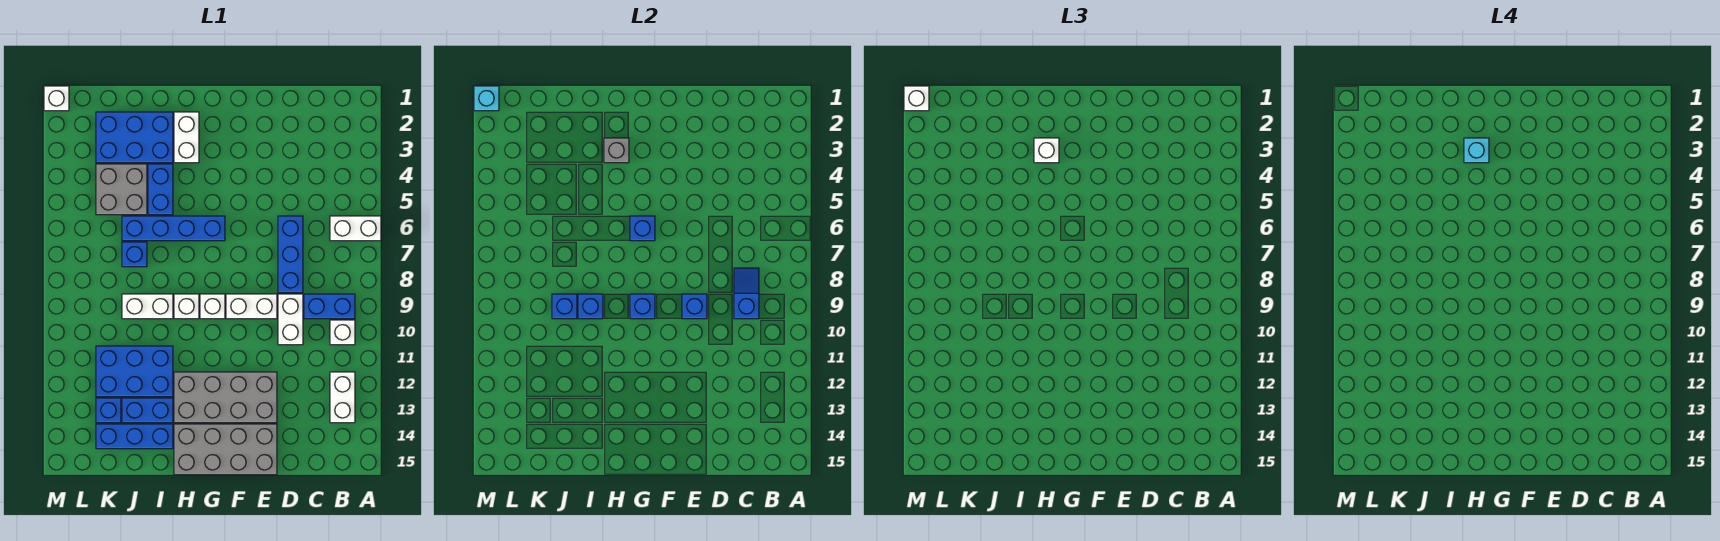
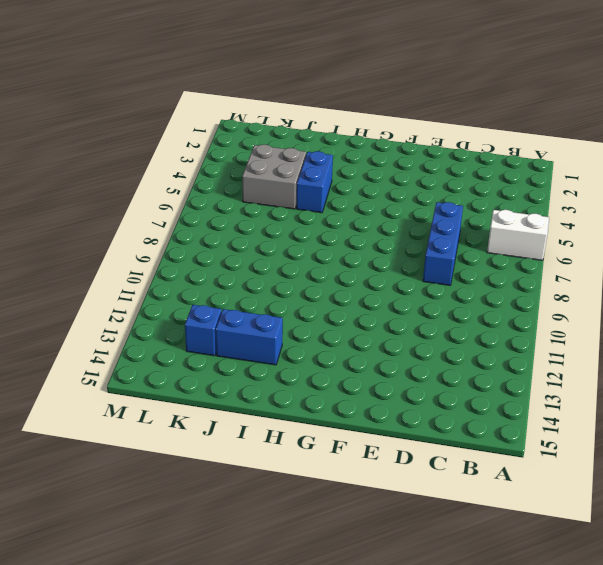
none -> blue brick B9:C9 level 1
none -> white brick B10 level 1
none -> white brick B12:B13 level 1
none -> white brick D9:D10 level 1

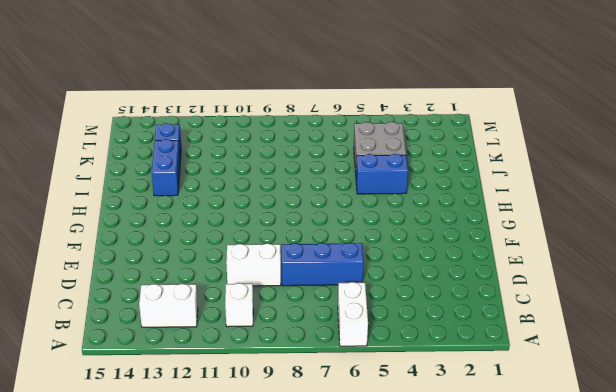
none -> blue brick B9:C9 level 1
none -> white brick E9:F9 level 1
none -> grey brick E12:H13 level 1
none -> grey brick E14:H15 level 1

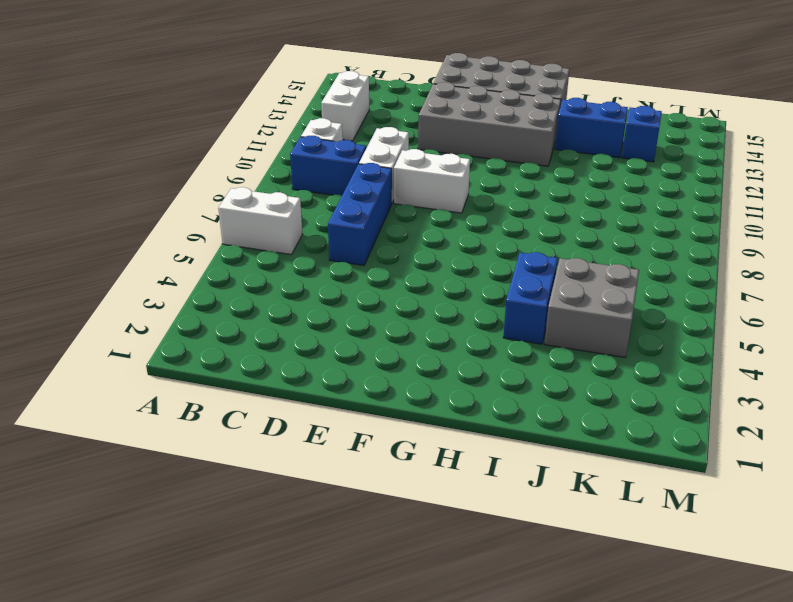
none -> blue brick G6:J6 level 1
none -> white brick G9 level 1
none -> white brick H2:H3 level 1
none -> white brick H9 level 1

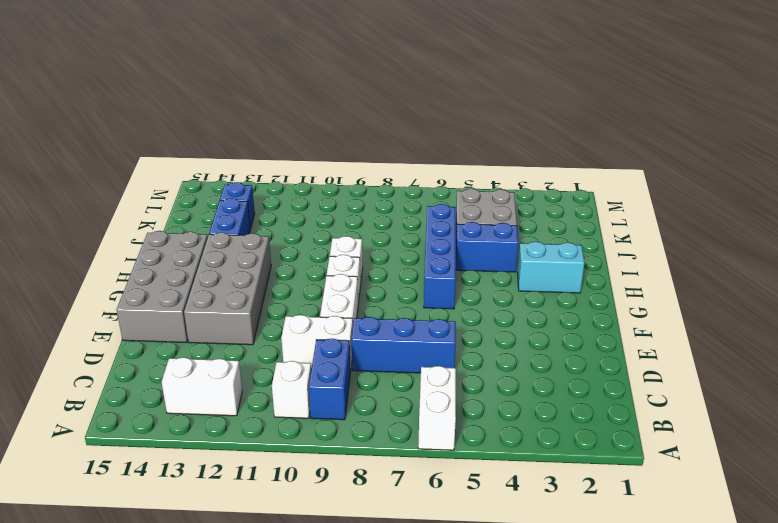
cyan brick H2:H3 level 1 -> white brick H2:H3 level 1
none -> blue brick I2:K3 level 1
none -> white brick I9:J9 level 1
none -> blue brick I11:K12 level 1
none -> blue brick I14:K14 level 1

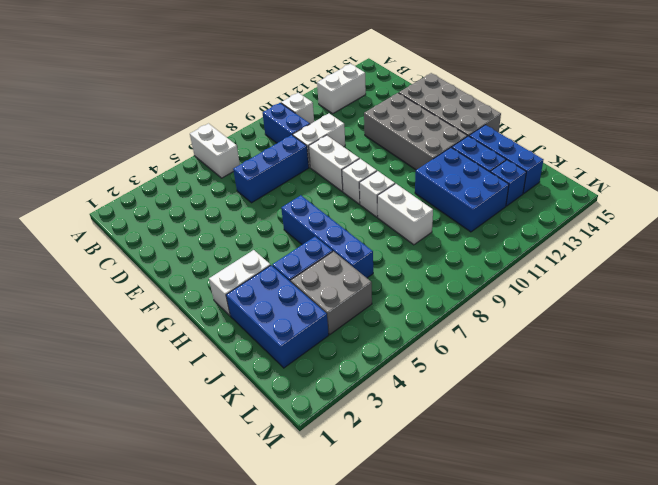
none -> blue brick J7 level 1
none -> white brick M1 level 1
none -> blue slope C8:C9 level 2 top 9
none -> blue brick E9 level 2

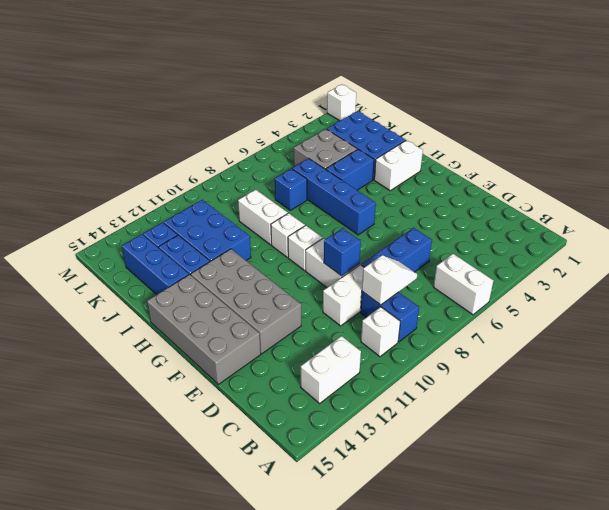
white slope C8:C9 level 2 top 9 -> blue slope C8:C9 level 2 top 9
none -> blue brick G6 level 2
none -> blue brick G9 level 2
none -> grey brick H3 level 2
none -> blue brick I9 level 2

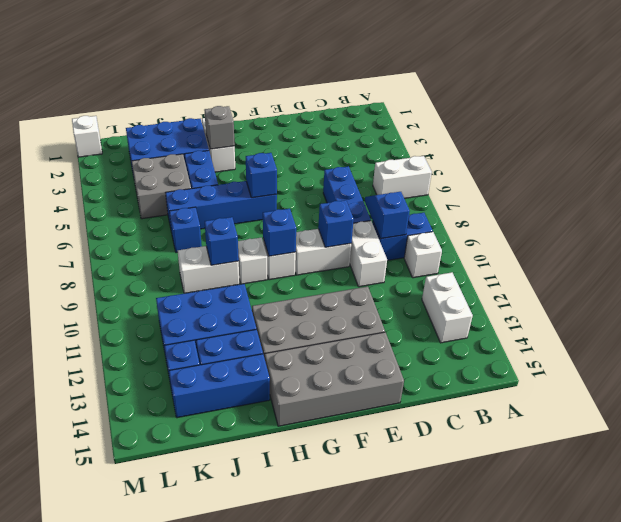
none -> blue brick J9 level 2
none -> cyan brick M1 level 2
none -> white brick H3 level 3
none -> white brick M1 level 3

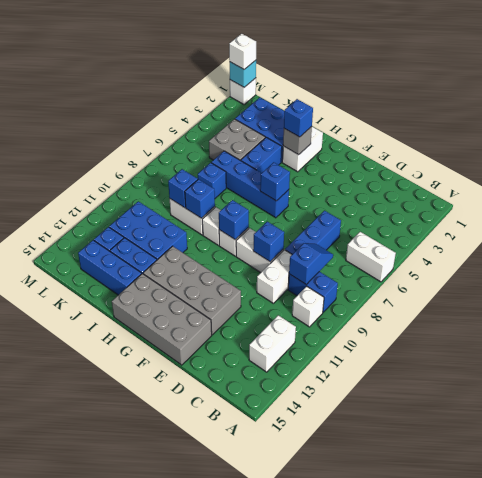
blue brick H3 level 3 -> white brick H3 level 3
none -> cyan brick H3 level 4

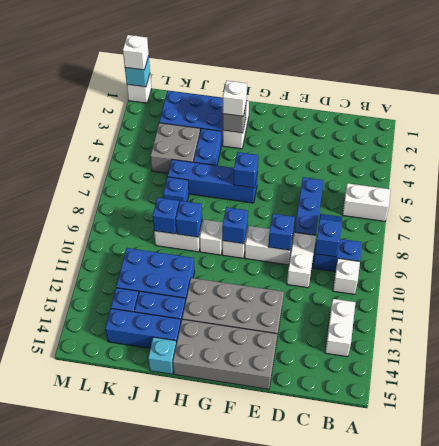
cyan brick I15 level 1 -> cyan brick H3 level 4

